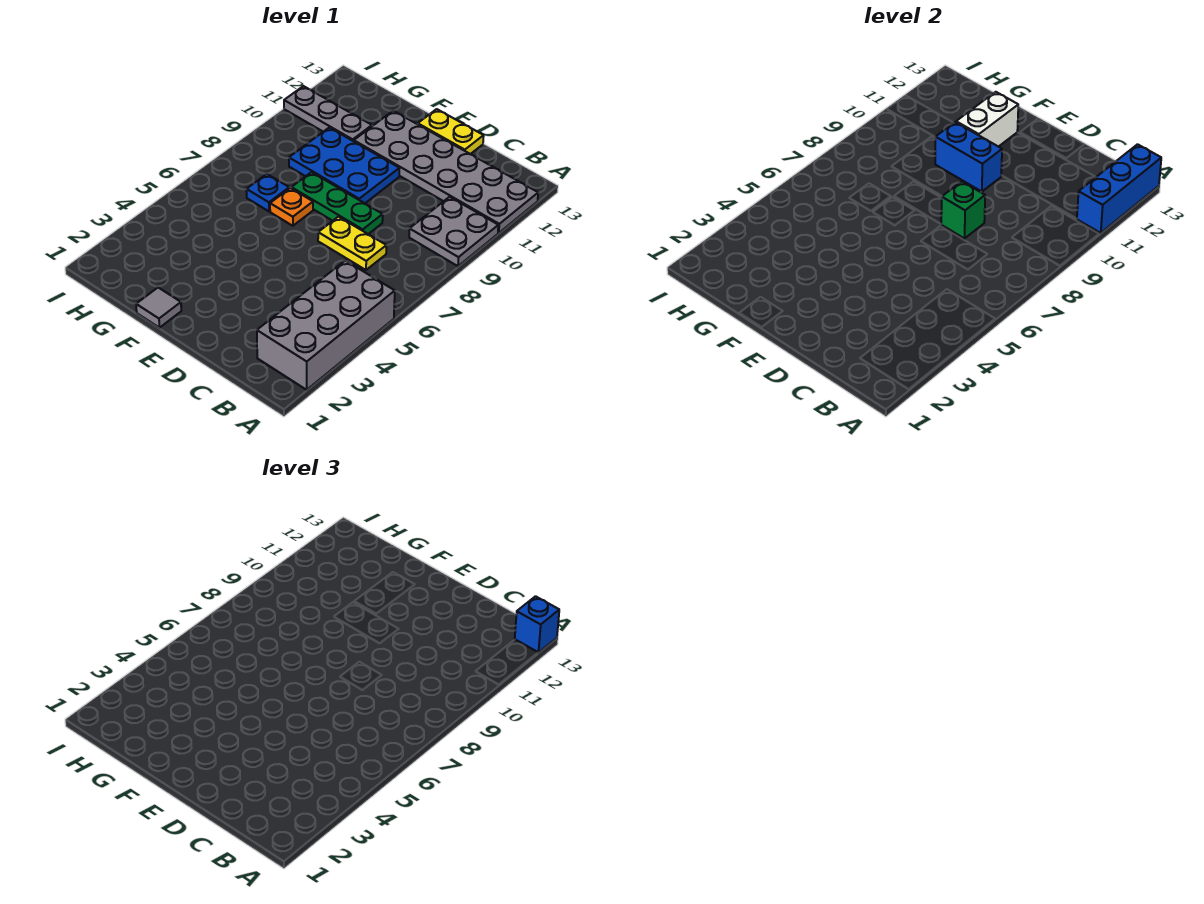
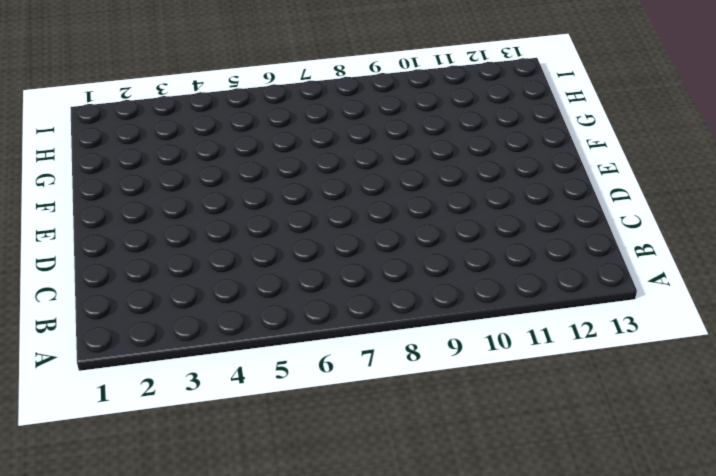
none -> grey brick A2:B5 level 1
none -> grey plate A9:B10 level 1
none -> grey plate A11:F12 level 1

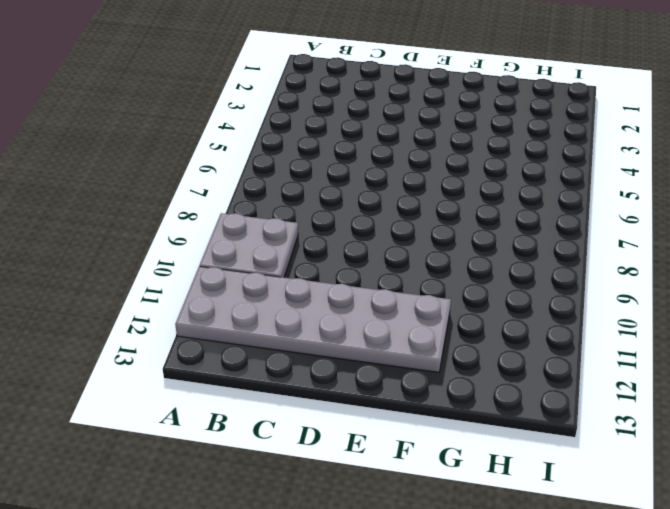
none -> grey brick A2:B5 level 1
none -> yellow plate C7:D7 level 1
none -> green plate D8:F8 level 1

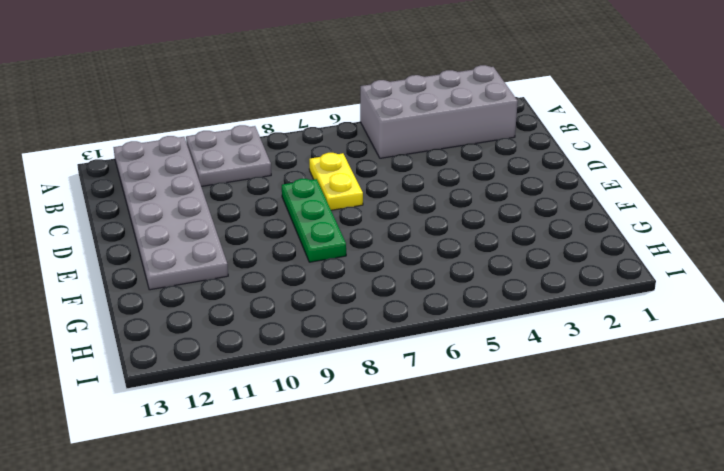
none -> yellow plate D13:E13 level 1
none -> blue plate E9:G10 level 1
none -> grey tile F1 level 1

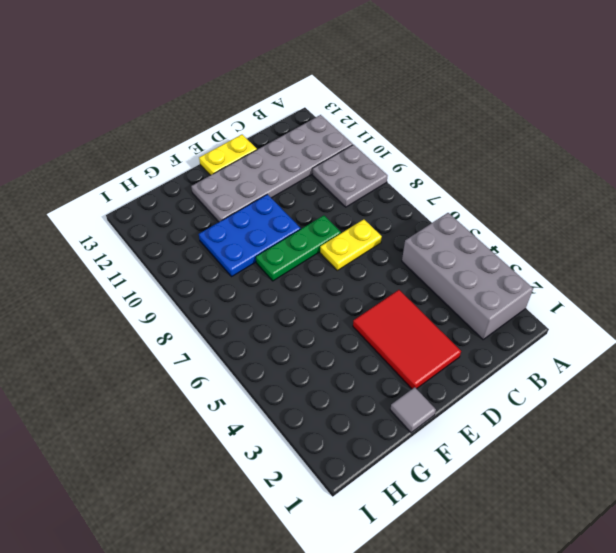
red tile D2:E4 level 1 -> none
none -> orange plate F7 level 1
none -> blue plate G7 level 1
none -> grey plate G11:I11 level 1

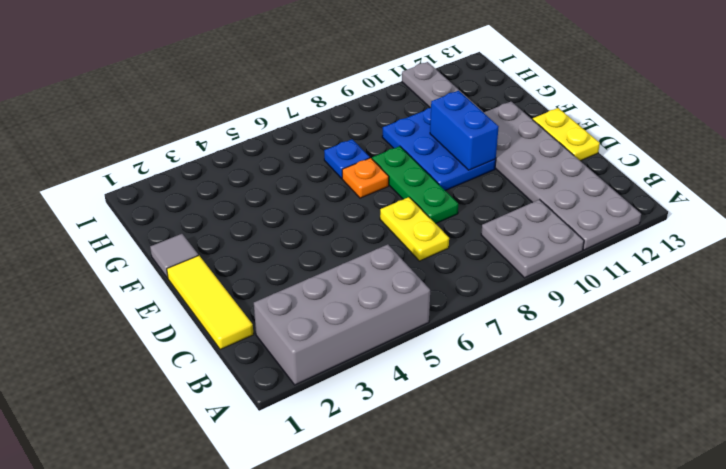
yellow tile C1:E1 level 1 -> none
none -> blue brick A11:A13 level 2
none -> green brick D8 level 2
none -> white brick F11:F12 level 2

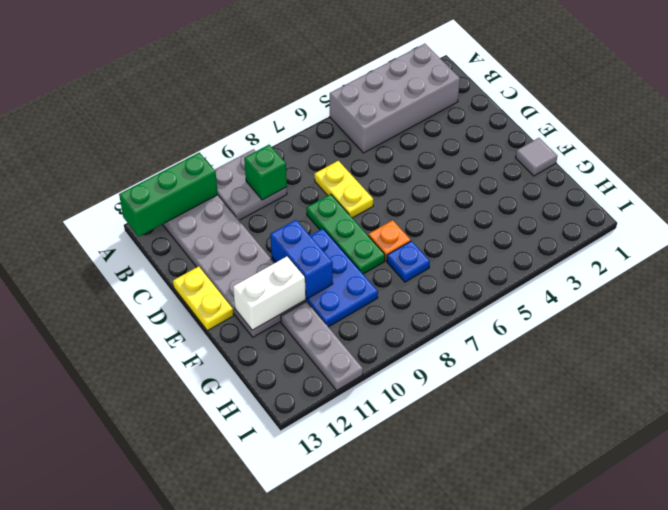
green brick A11:A13 level 2 -> blue brick A11:A13 level 2
green brick B9 level 2 -> green brick D8 level 2
none -> blue brick A13 level 3

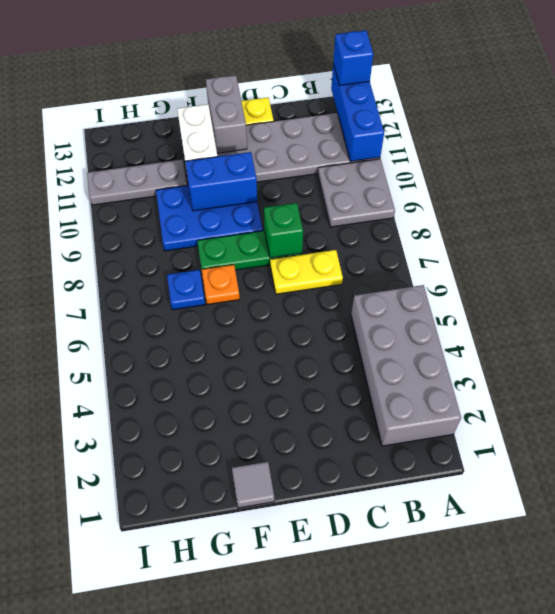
grey brick E12:E13 level 2 -> none

